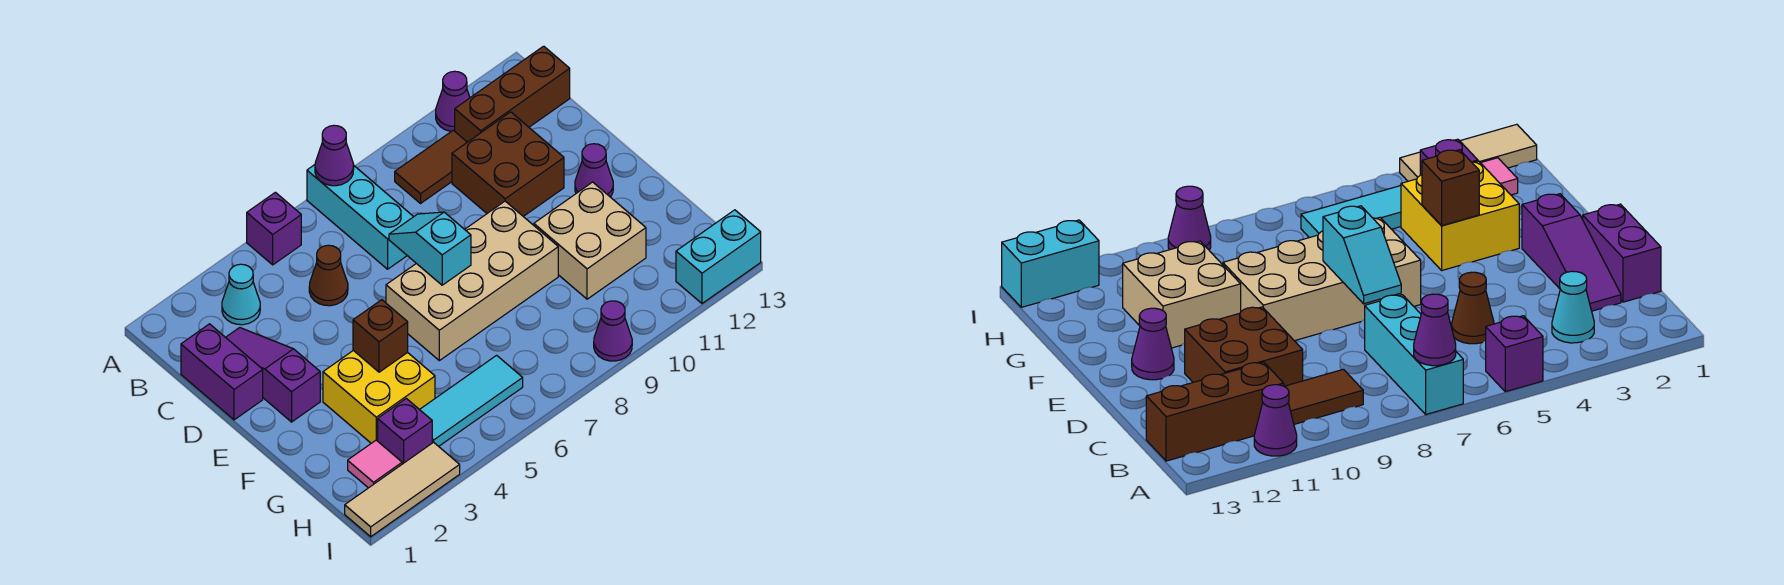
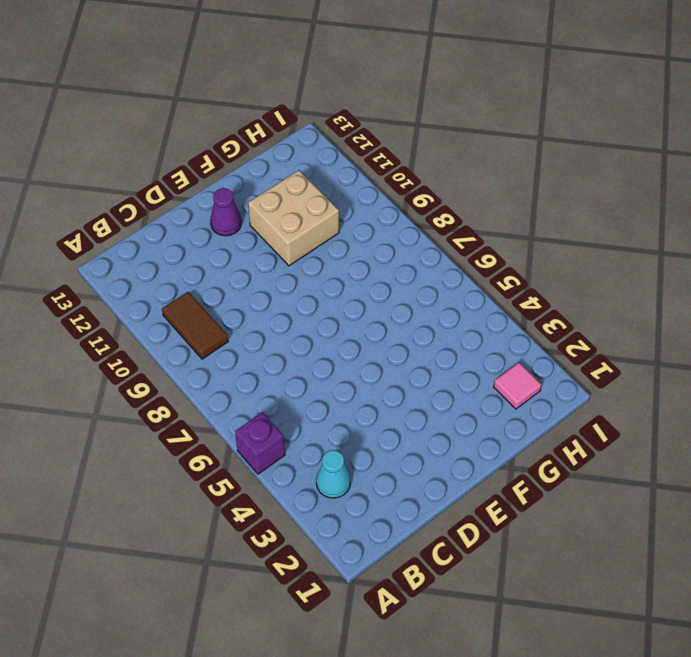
none -> cyan brick A7:C7 level 1
none -> purple cone A11 level 1
none -> brown brick B11:B13 level 1

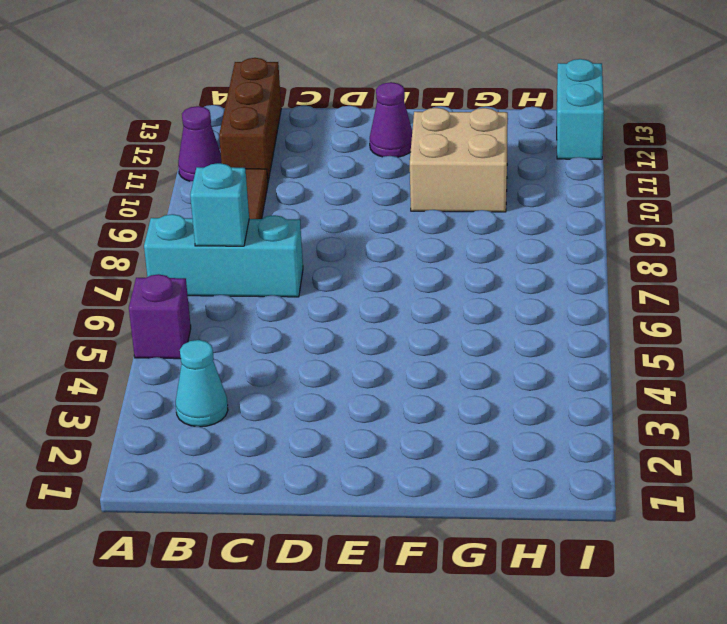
cyan brick B7 level 2 -> none
none -> purple brick C1:D1 level 1
none -> purple slope C2:E2 level 1 top E
none -> brown cone C5 level 1

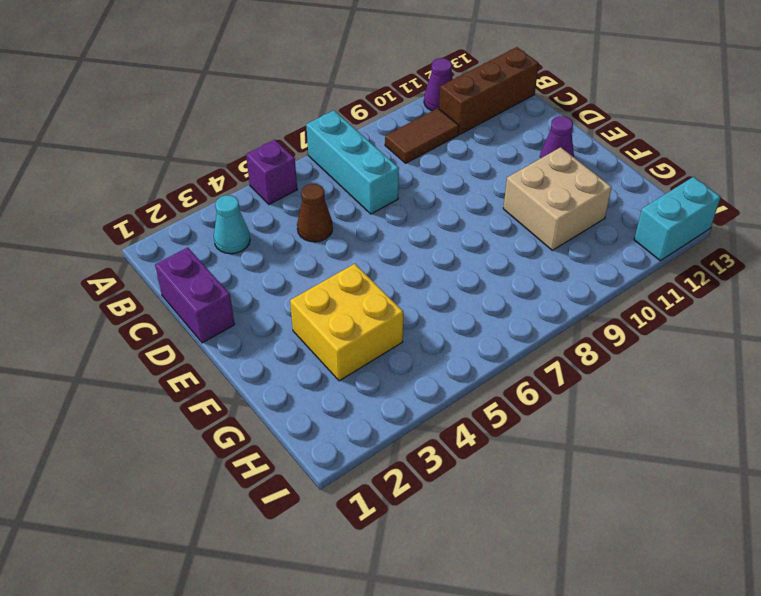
none -> purple slope C2:E2 level 1 top E
none -> brown brick C10:D11 level 1
none -> tan brick E6:F9 level 1

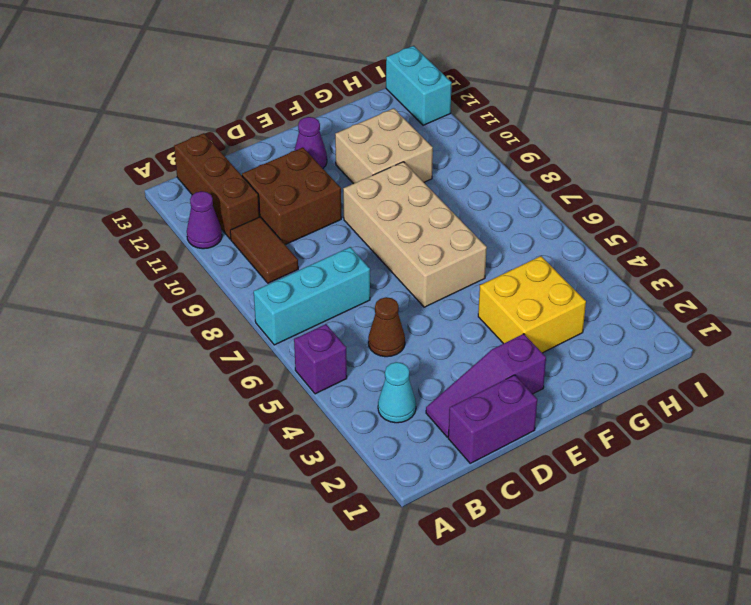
none -> pink tile H2 level 1
none -> purple brick H3 level 1
none -> cyan tile H4:H6 level 1

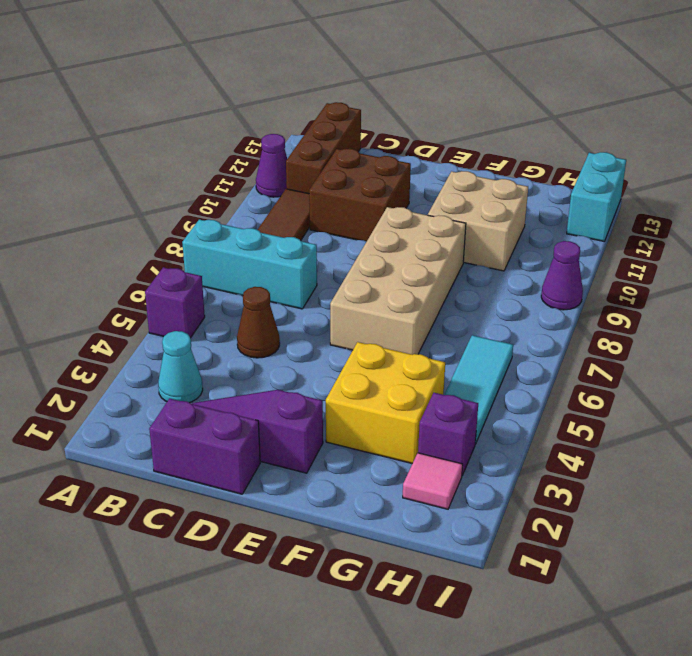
none -> purple cone E12 level 1
none -> tan tile I1:I3 level 1
none -> purple cone A7 level 2

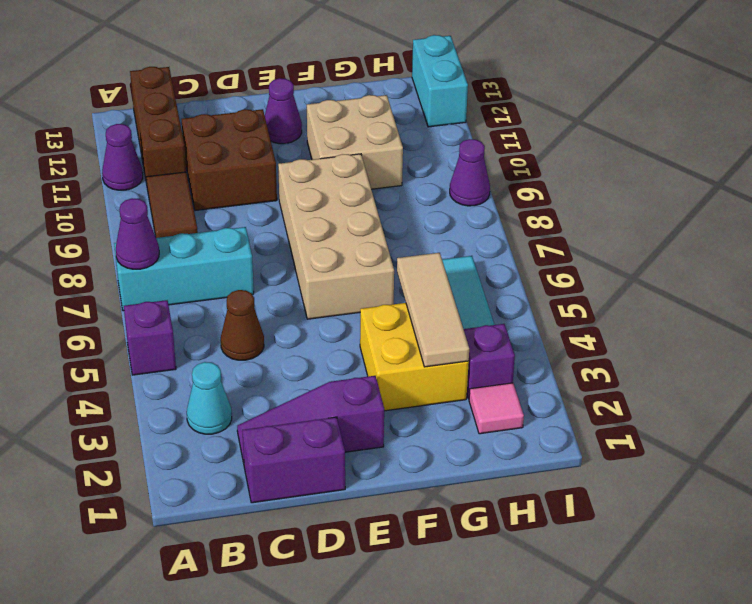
tan tile G3:G5 level 2 -> tan tile I1:I3 level 1
none -> cyan slope D7:E7 level 2 top E
none -> brown brick F4 level 2

